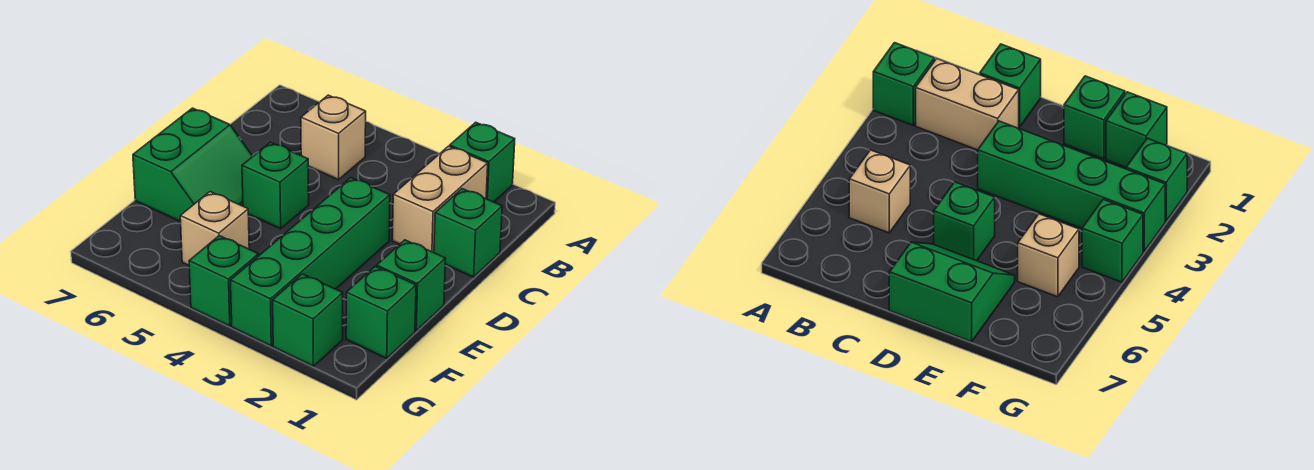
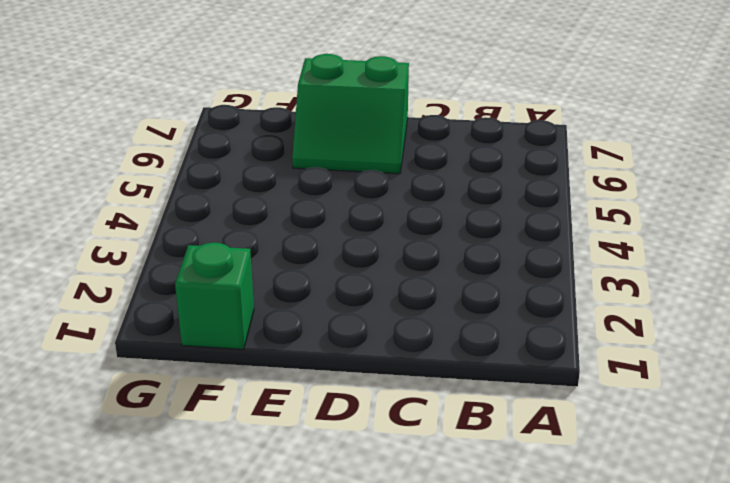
none -> green brick A2 level 1
none -> tan brick B2:C2 level 1
none -> tan brick B5 level 1

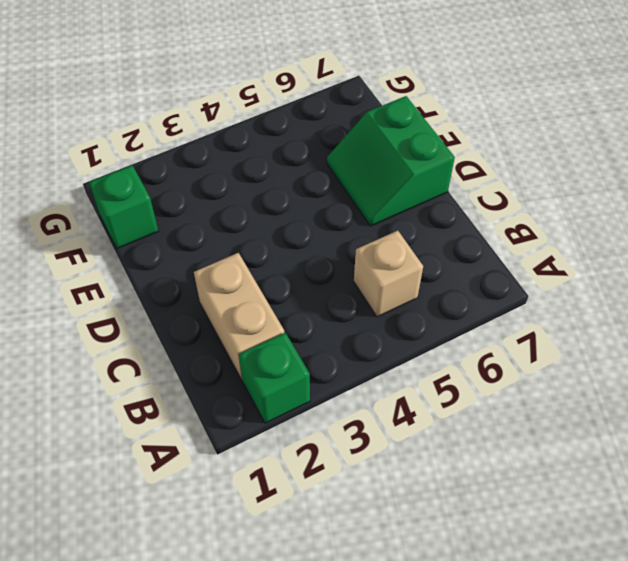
none -> green brick C1 level 1
none -> green brick D3:G3 level 1
none -> green brick D5 level 1

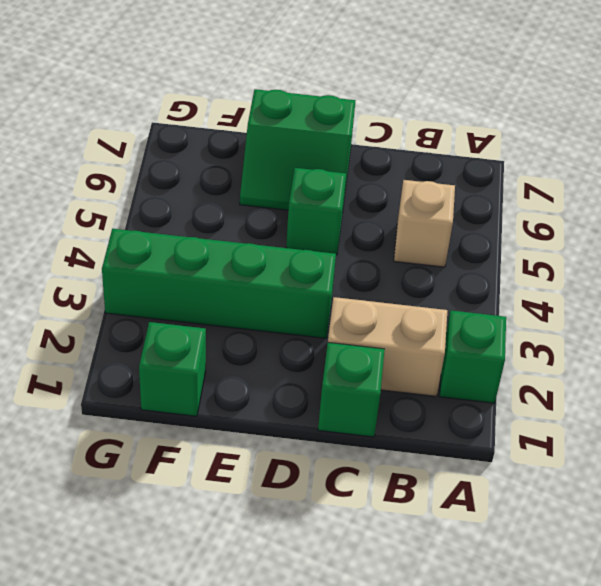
none -> green brick E1 level 1
none -> tan brick F5 level 1
none -> green brick G2 level 1

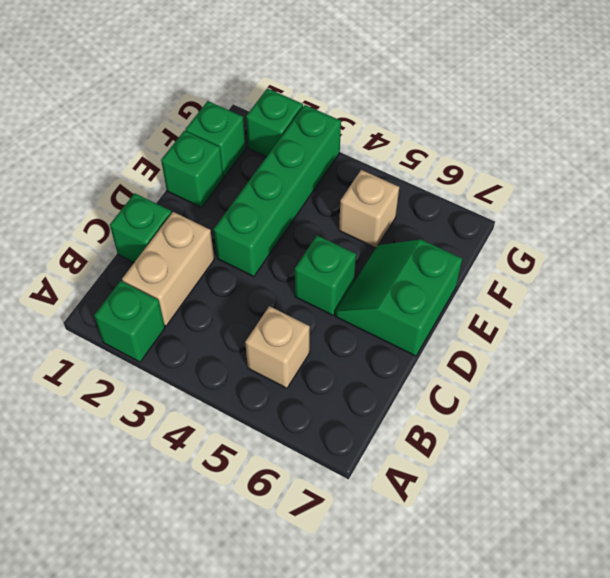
none -> green brick G4 level 1

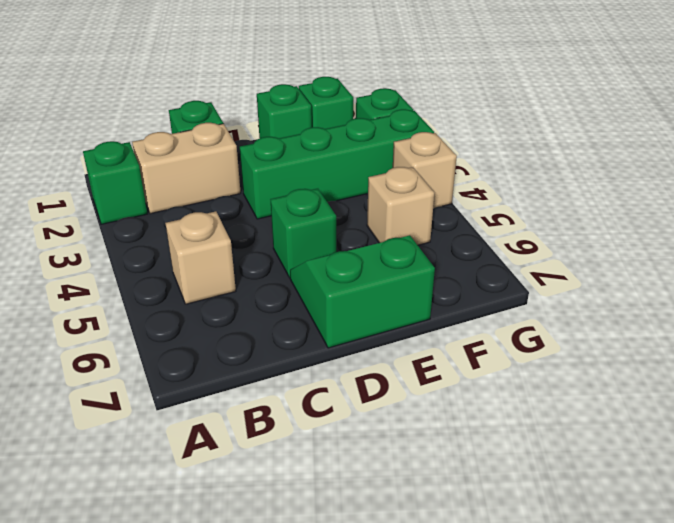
tan brick G4 level 1 -> green brick G4 level 1

